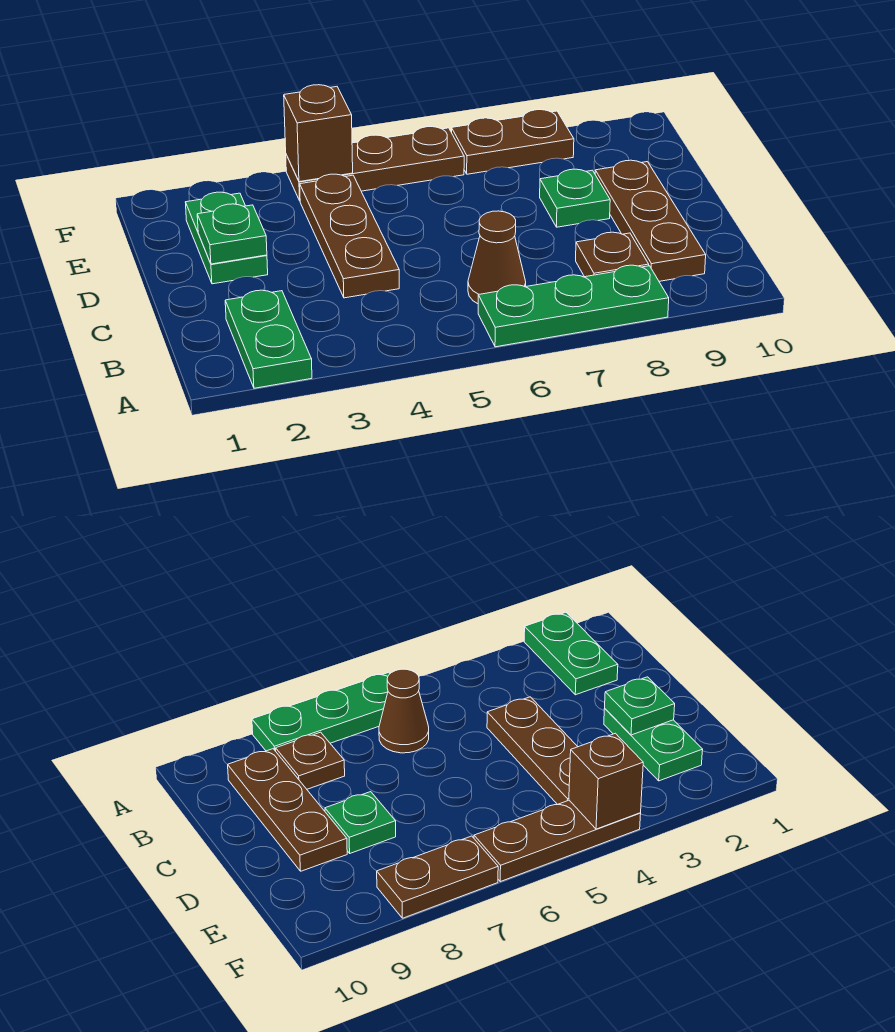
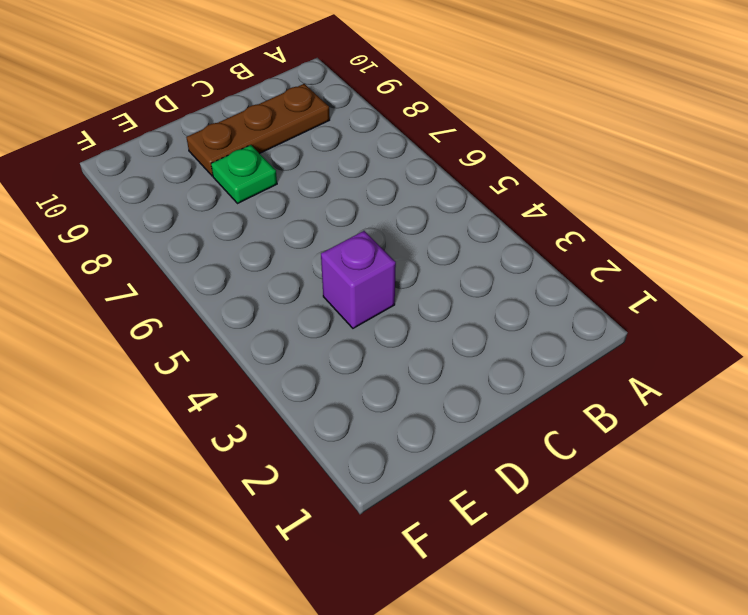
purple brick D4 level 1 -> brown plate C4:E4 level 1
none -> green plate A2:B2 level 1
none -> green plate A6:A8 level 1
none -> brown cone B6 level 1

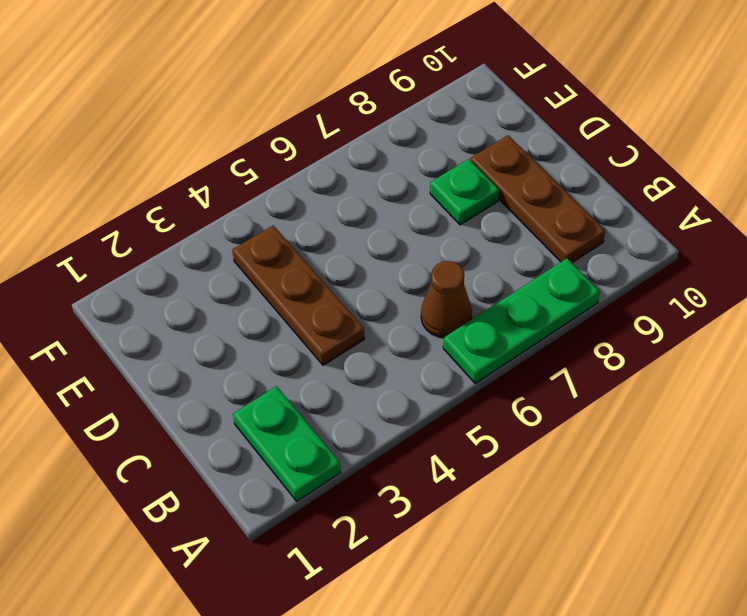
none -> brown plate B8 level 1
none -> green plate D2:E2 level 1
none -> brown plate F4:F6 level 1

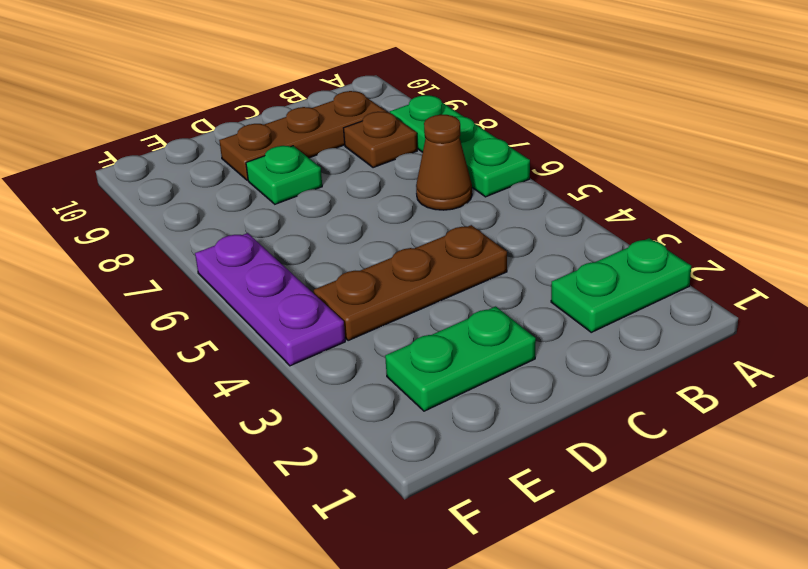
purple plate F4:F6 level 1 -> brown plate F4:F6 level 1
none -> brown plate F7:F8 level 1
none -> green plate D2 level 2
none -> brown brick F4 level 2

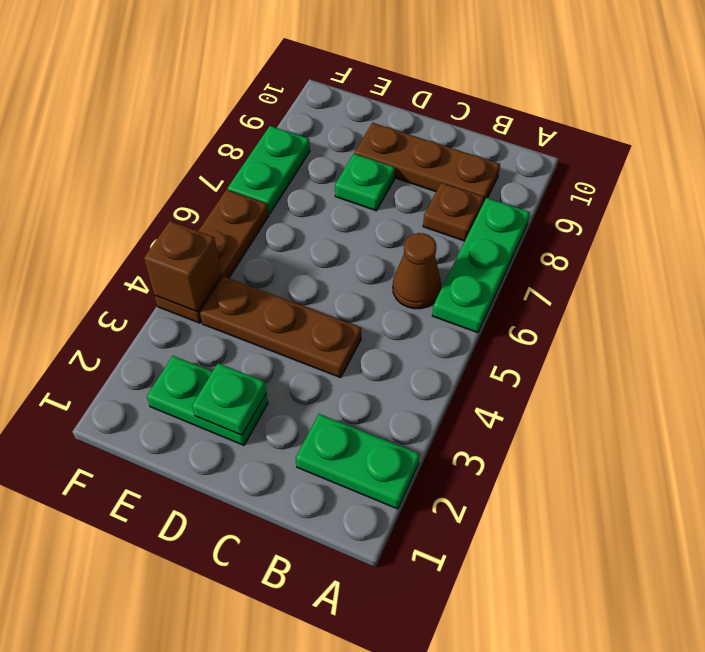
green plate F7:F8 level 1 -> brown plate F7:F8 level 1

